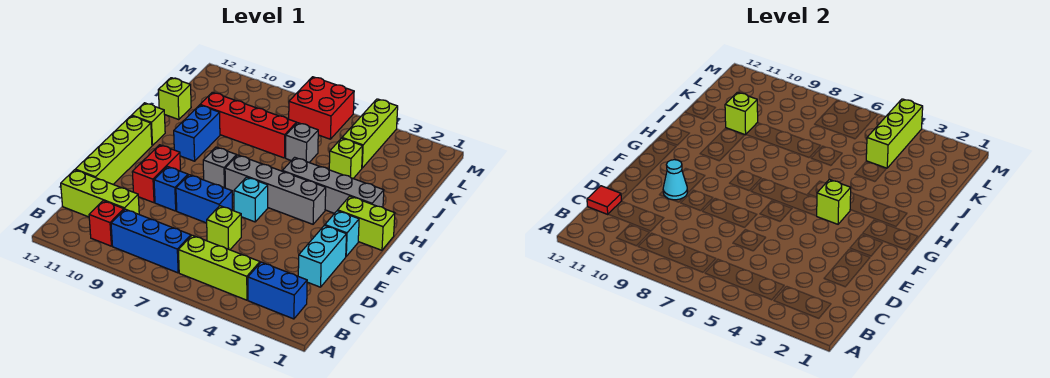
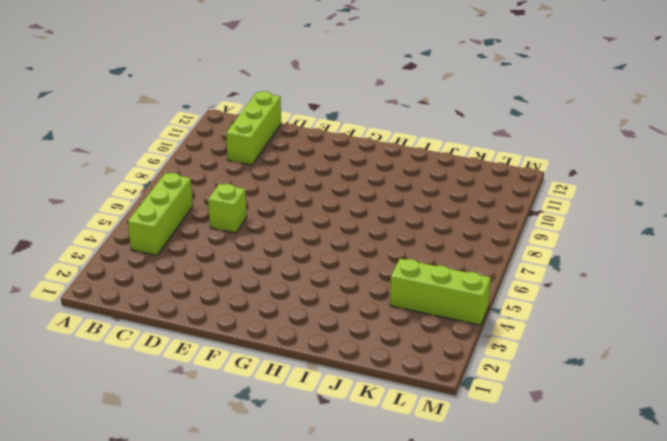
none -> blue brick B2:B3 level 1
none -> blue brick B7:B9 level 1
none -> red brick B10 level 1
none -> cyan brick D2:E2 level 1

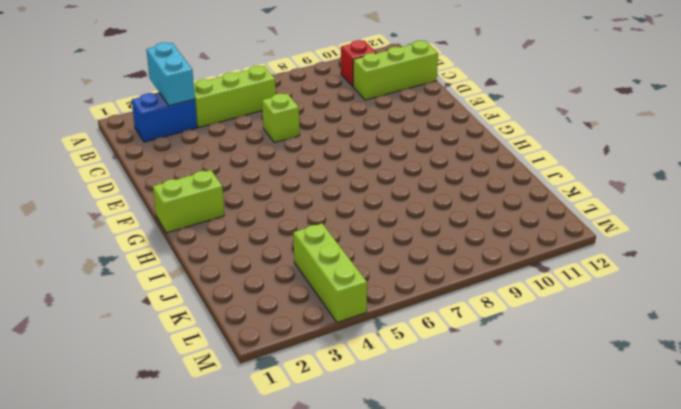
cyan brick A3:B3 level 2 -> cyan brick D2:E2 level 1
none -> blue brick B7:B9 level 1
none -> lime brick D12:G12 level 1
none -> blue brick E7:E8 level 1
none -> blue brick E9 level 1

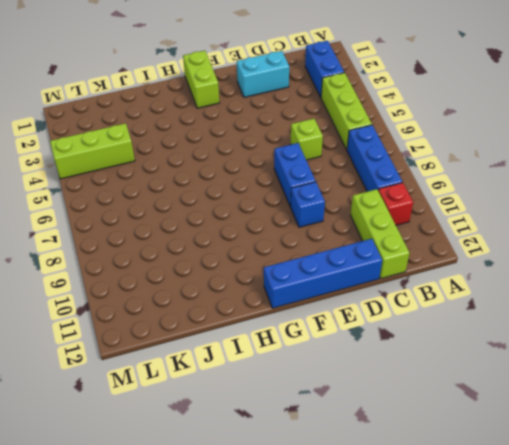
blue brick D12:G12 level 1 -> lime brick D12:G12 level 1
none -> red brick E10:F10 level 1
none -> cyan brick F2 level 1
none -> cyan brick F6 level 1
none -> grey brick G4:G7 level 1

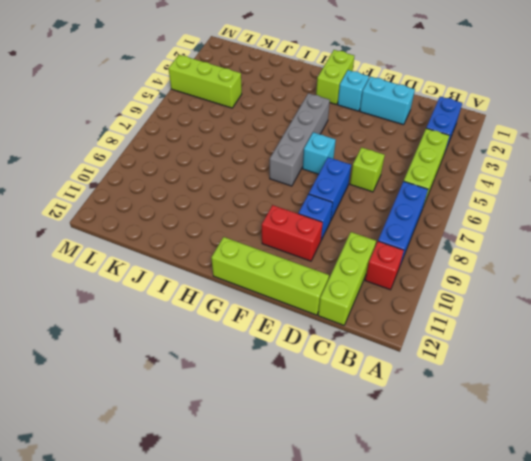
none -> grey brick G8 level 1
none -> grey brick H2:H5 level 1
none -> blue brick H10:I10 level 1
none -> lime brick H12 level 1

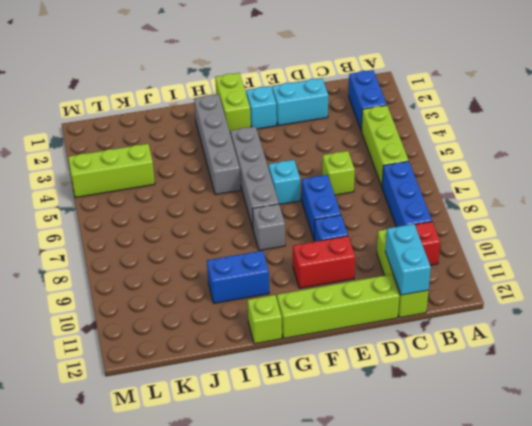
cyan brick C11:C12 level 2 -> red tile C12 level 2
none -> lime brick J4 level 1
none -> grey brick J6 level 1
none -> red brick J7:J10 level 1
none -> lime brick J12 level 1

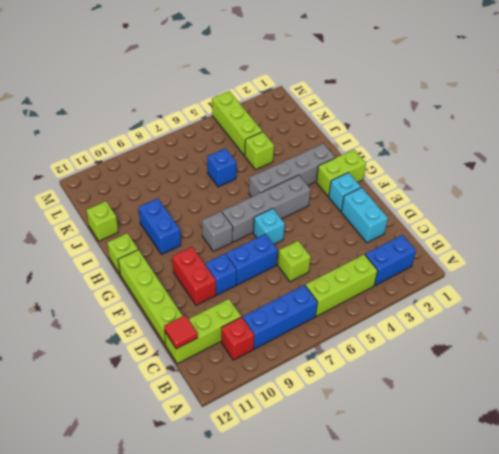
blue brick J6 level 1 -> grey brick J6 level 1
none -> red brick J7:J10 level 1
none -> red brick L6:M7 level 1
none -> cyan cone E10 level 2
none -> lime brick G4 level 2

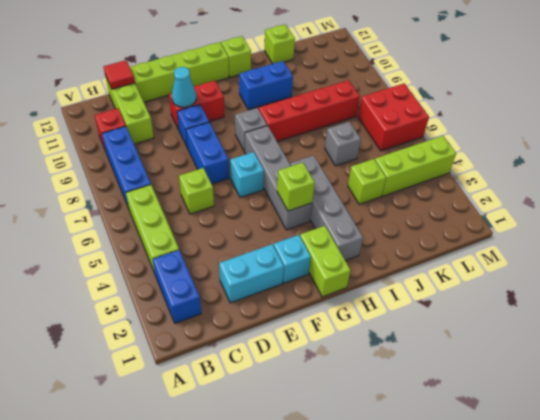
red brick H8:K8 level 1 -> red brick J7:J10 level 1
none -> lime brick J10 level 2
none -> lime brick K4:M4 level 2

